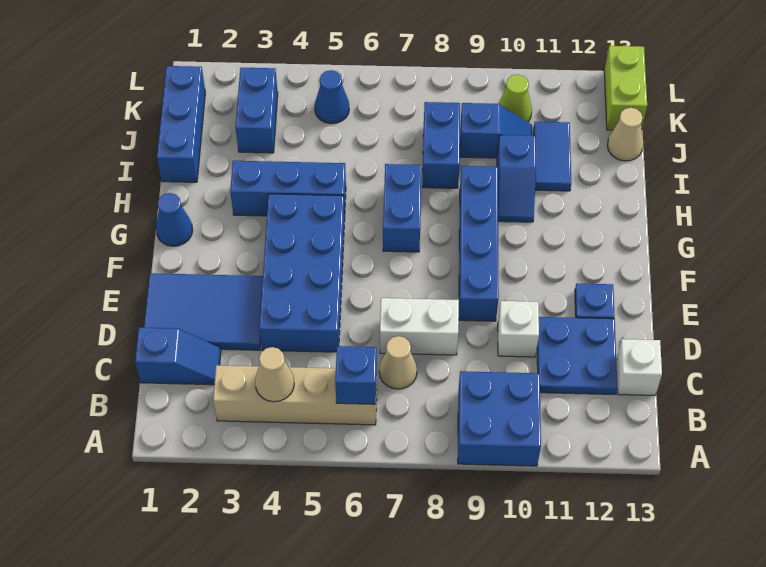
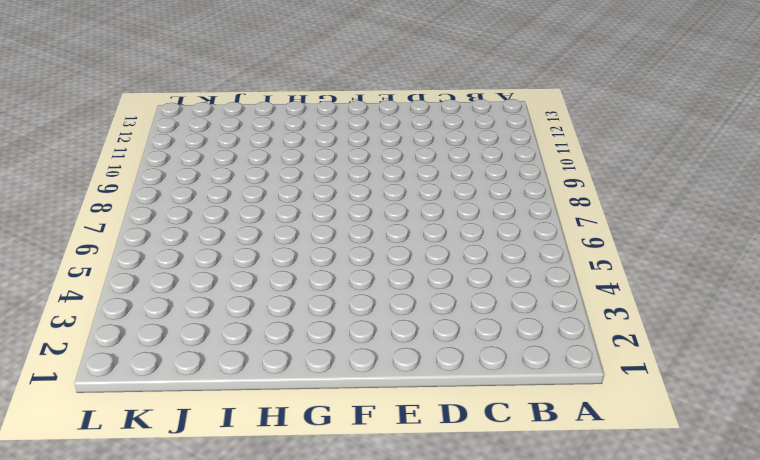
none -> blue brick A9:B10 level 1
none -> tan brick B3:B6 level 1
none -> blue slope C1:C2 level 1 top 1

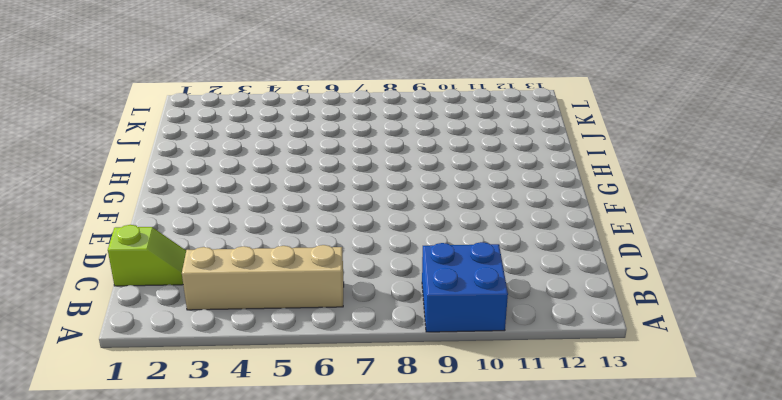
lime slope C1:C2 level 1 top 1 -> blue slope C1:C2 level 1 top 1
none -> tan cone C7 level 1
none -> blue plate C11:D12 level 1
none -> white brick C13 level 1

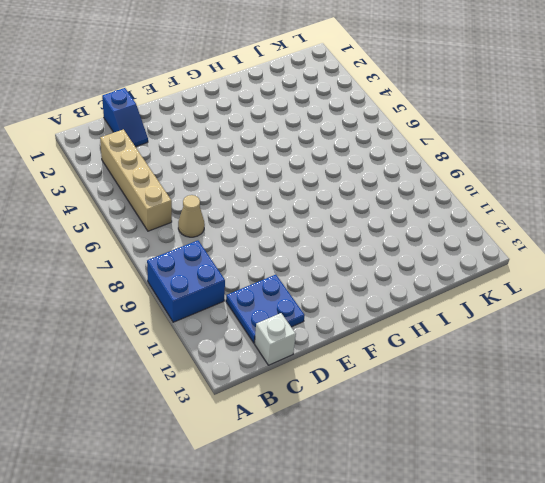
none -> blue tile D1:E3 level 1
none -> blue brick D4:G5 level 1
none -> white brick D7:D8 level 1

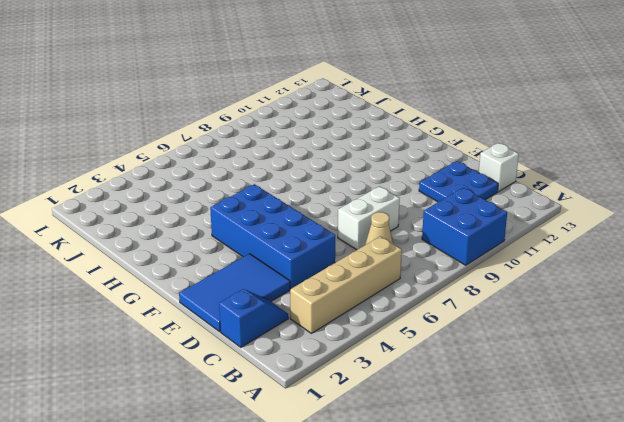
none -> white brick D10 level 1
none -> blue brick E9:H9 level 1
none -> blue plate E12 level 1

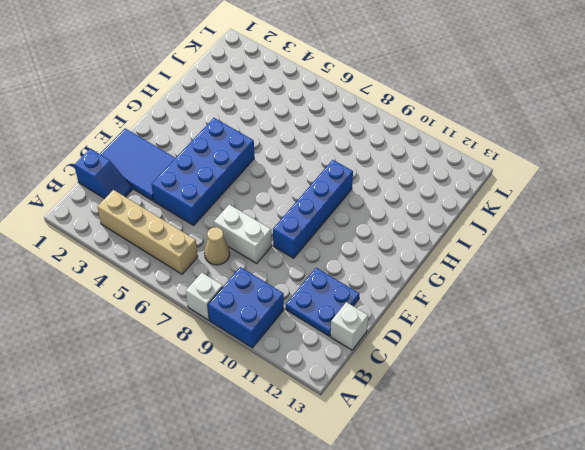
white brick A8 level 1 -> white brick D10 level 1
none -> blue plate E12 level 1
none -> blue cone G1 level 1
none -> blue brick G7:H7 level 1

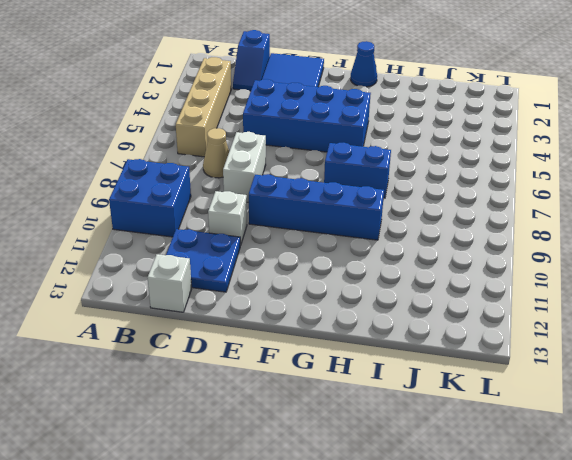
none -> blue plate E12 level 1
none -> blue brick H3:H5 level 1
none -> blue slope H10:I10 level 1 top I

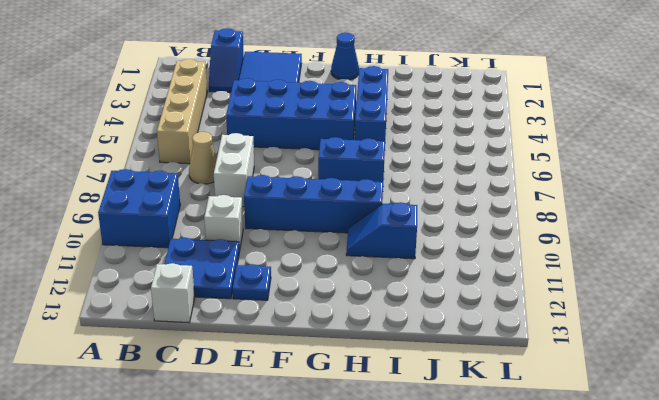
none -> blue brick I1:K1 level 1
none -> blue brick I8:J8 level 1
none -> blue tile I11:J11 level 1

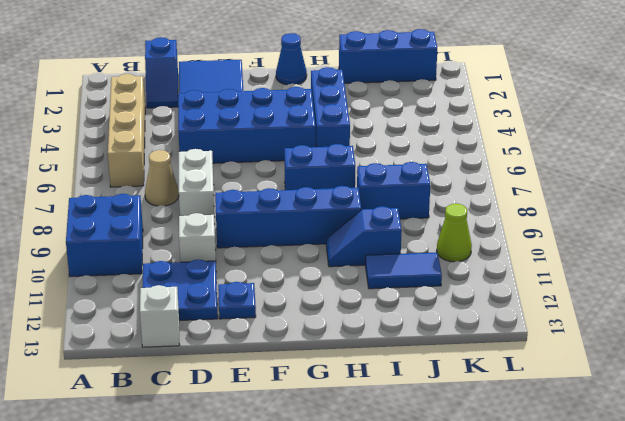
none -> blue brick J3:K3 level 1
none -> blue slope J9:J10 level 1 top 9
none -> tan cone J13 level 1

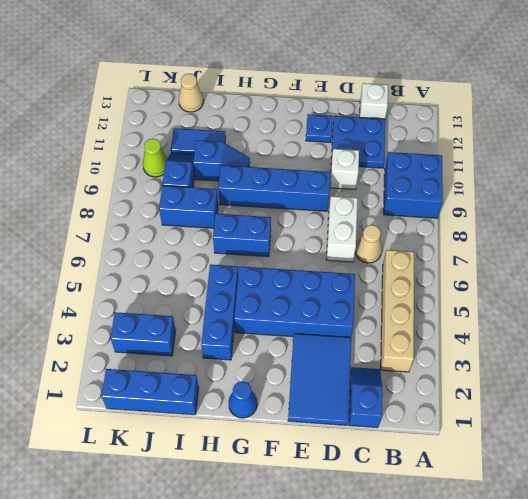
none -> blue cone K5 level 1
none -> lime brick K13:L13 level 1
none -> tan cone B4 level 2

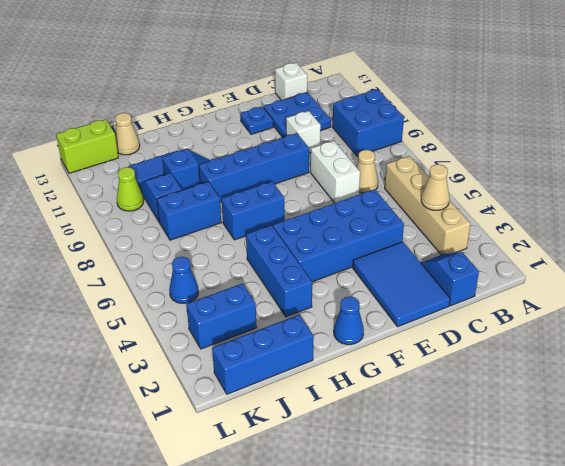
none -> blue brick B6 level 2

